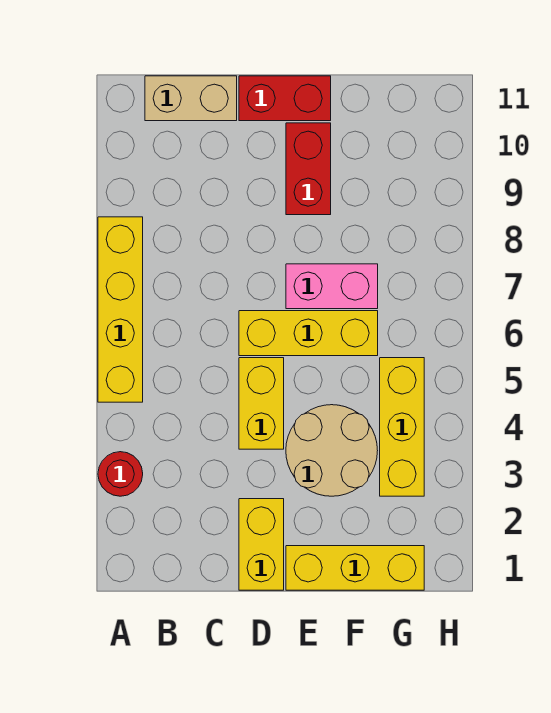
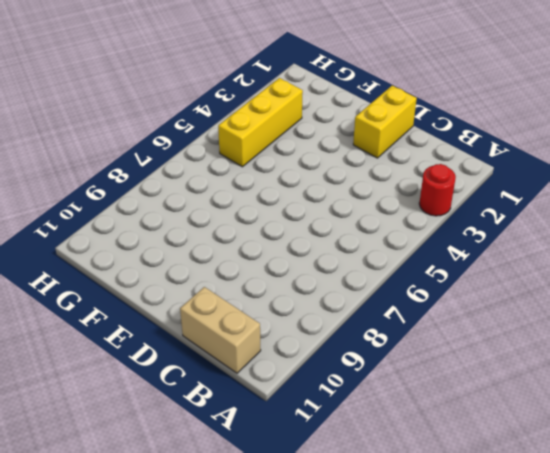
none -> yellow brick A5:A8 level 1
none -> yellow brick D4:D5 level 1
none -> yellow brick D6:F6 level 1

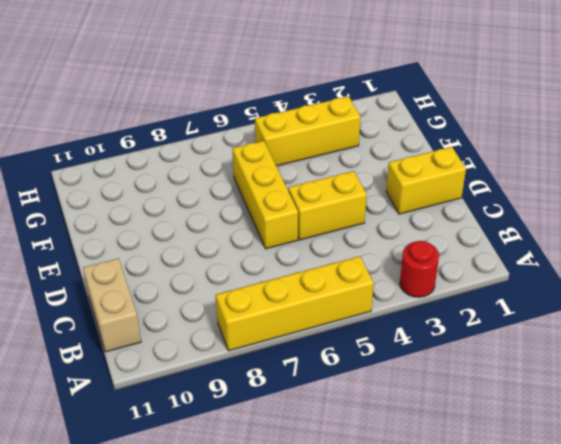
none -> red brick D11:E11 level 1
none -> yellow brick E1:G1 level 1
none -> tan round brick E3:F4 level 1

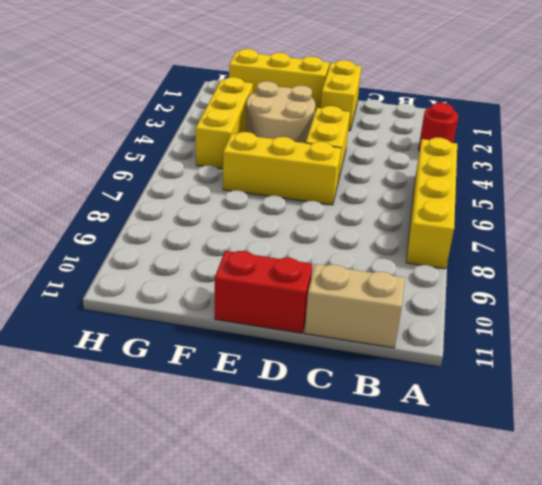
none -> pink brick E7:F7 level 1
none -> red brick E9:E10 level 1

